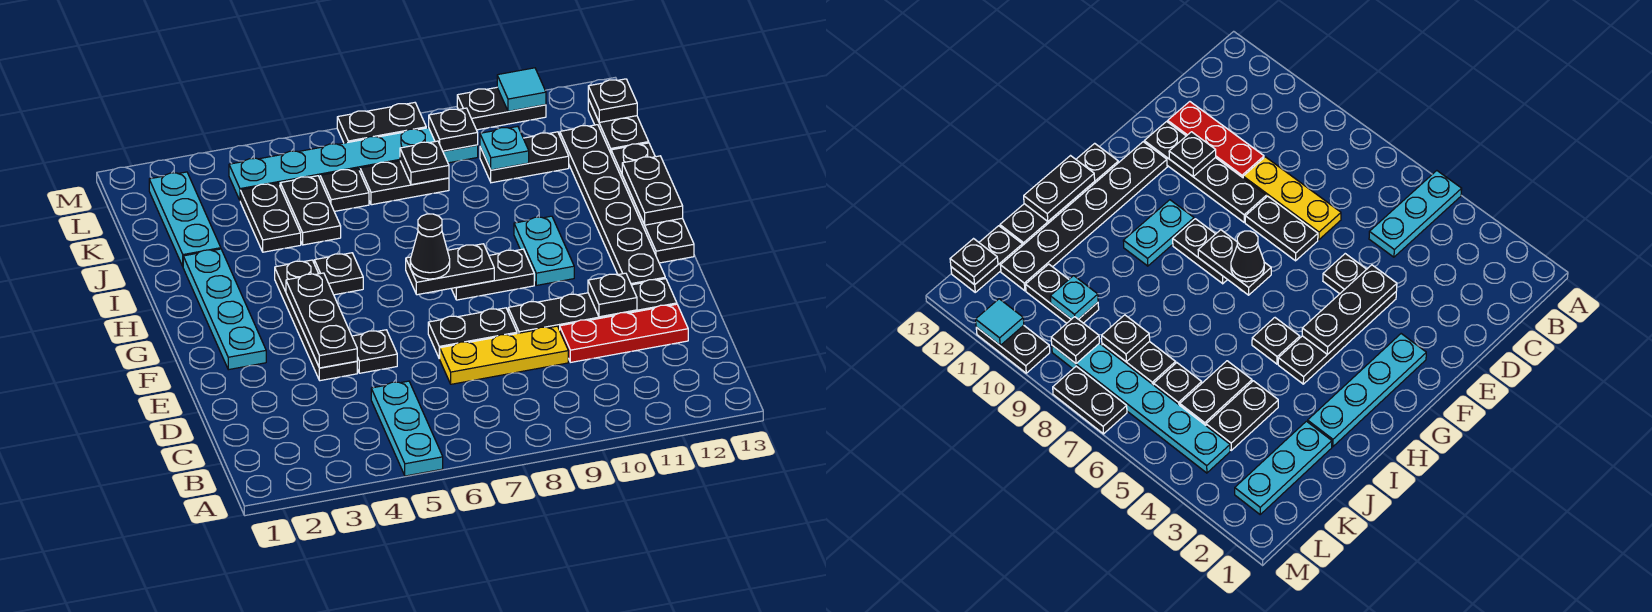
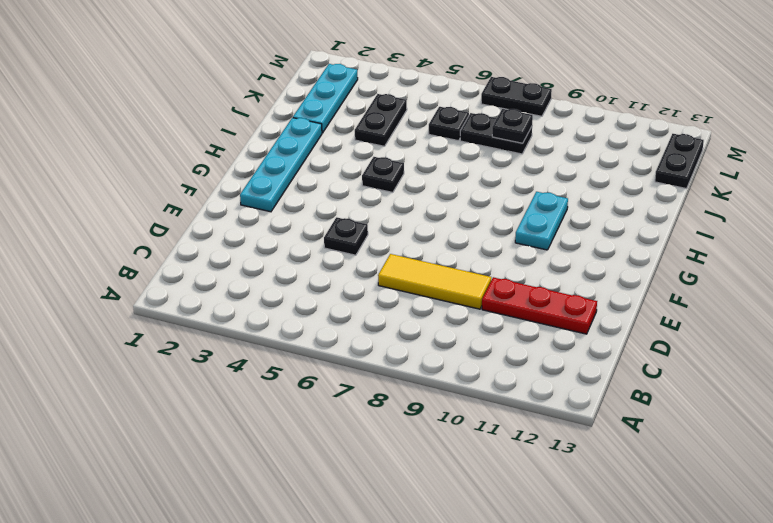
yellow tile D7:D9 level 1 -> yellow plate D7:D9 level 1
none -> cyan plate A5:C5 level 1
none -> black plate E4:H4 level 1
none -> black plate E7:E8 level 1
none -> black plate E9:E12 level 1

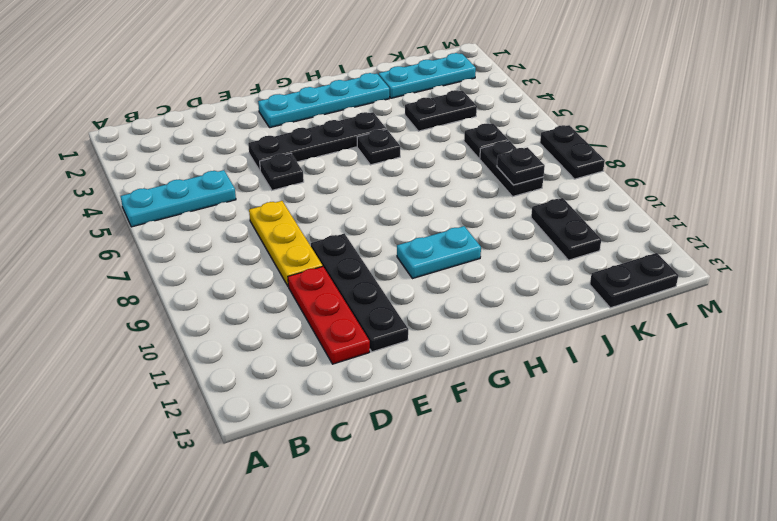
none -> black plate E7:E8 level 1
none -> black plate F12:K12 level 1
none -> black plate G8:G9 level 1
none -> black plate G13:J13 level 1

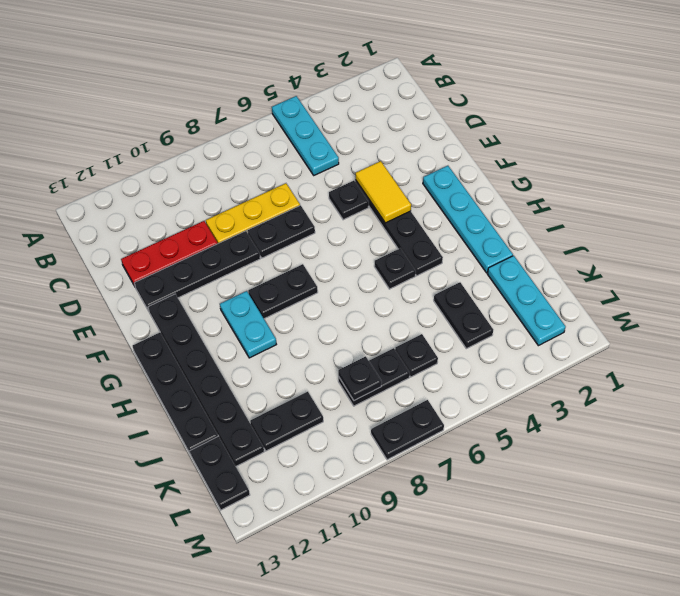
yellow tile E4:F4 level 2 -> black plate E4:G4 level 2
none -> black plate J5:K5 level 1
none -> cyan plate L4:L9 level 1
none -> black plate M10:M11 level 1
none -> black plate E11 level 2

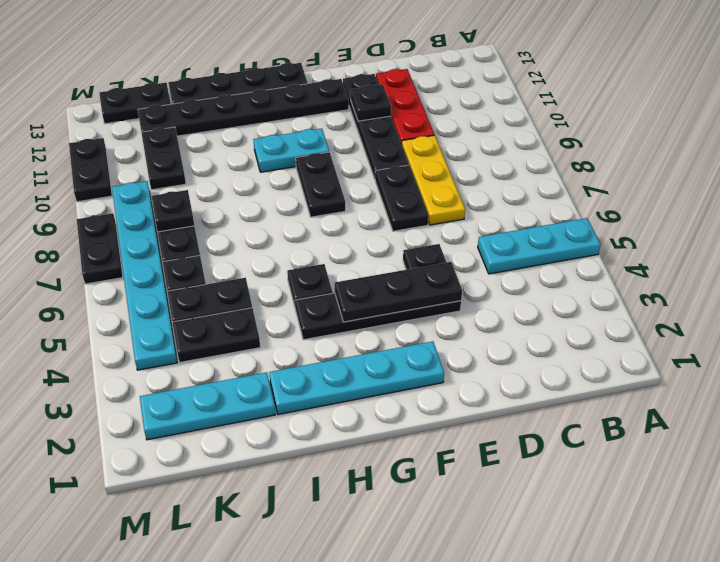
none -> black plate G7:G8 level 2
none -> black plate H13:I13 level 2
none -> cyan plate K10 level 2
none -> black plate L9 level 2

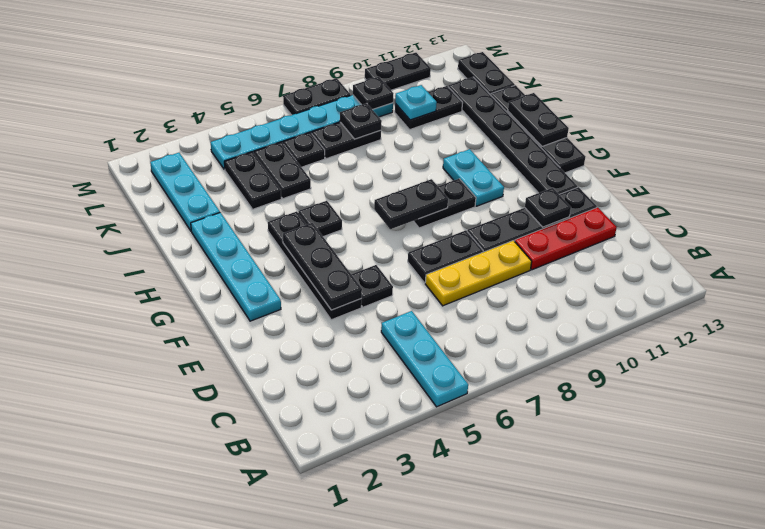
none -> black plate L13 level 2
none -> cyan tile M11 level 2
none -> black cone G7 level 3

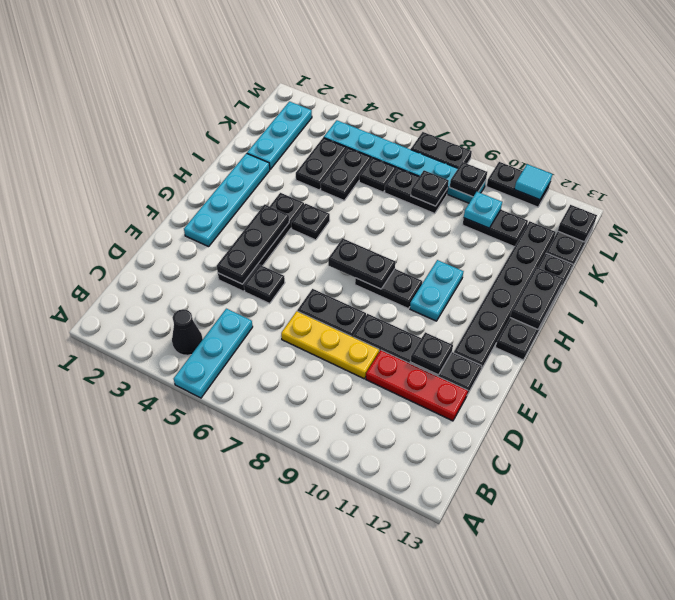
black cone B4 level 1 -> black cone G7 level 3

